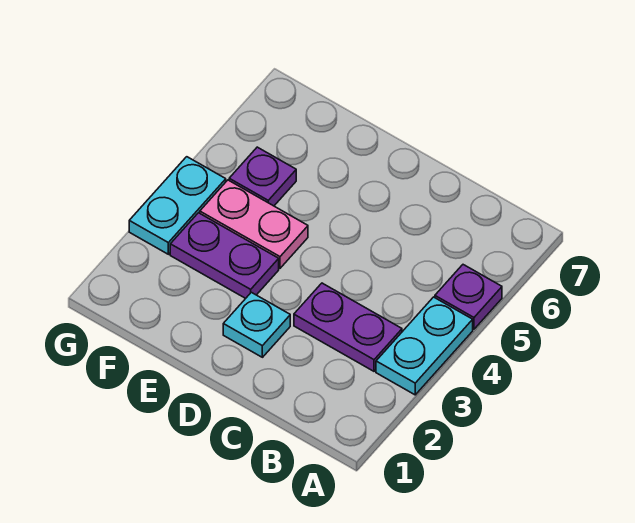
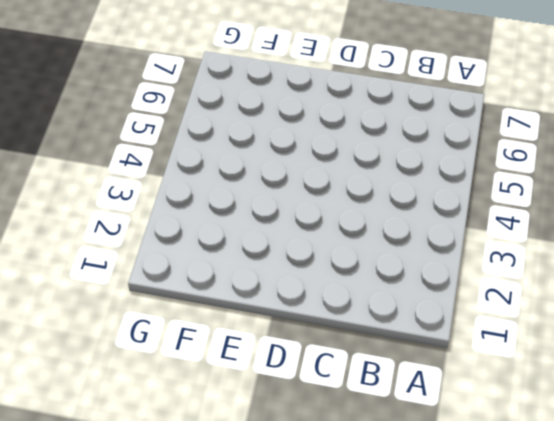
none -> cyan plate A3:A4 level 1
none -> purple plate A5 level 1

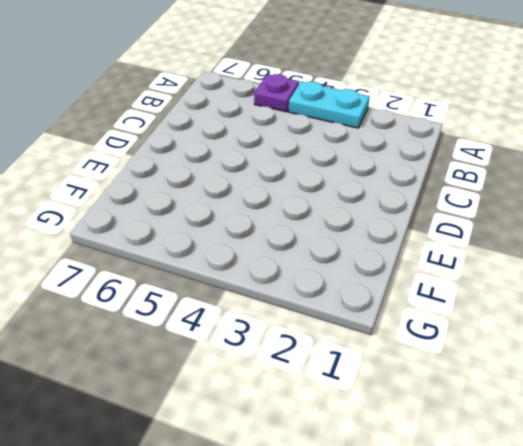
none -> purple plate B3:C3 level 1
none -> cyan plate D2 level 1

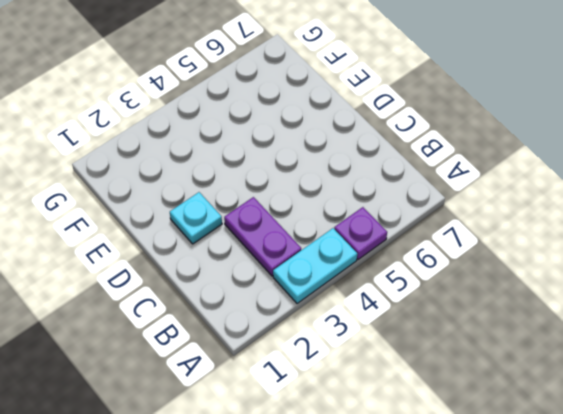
none -> purple plate E3:F3 level 1
none -> pink plate E4:F4 level 1

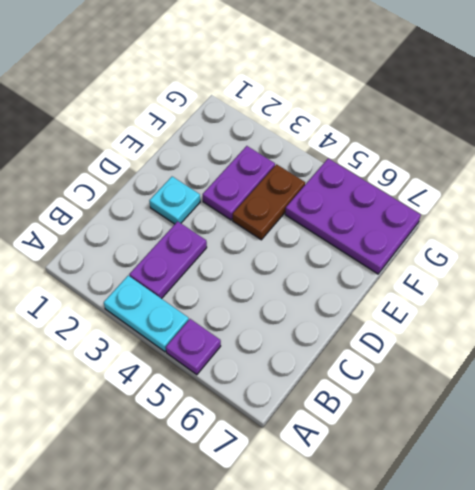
brown plate E4:F4 level 1 -> pink plate E4:F4 level 1
purple plate F5:G7 level 1 -> purple plate F5 level 1
none -> cyan plate G3:G4 level 1

